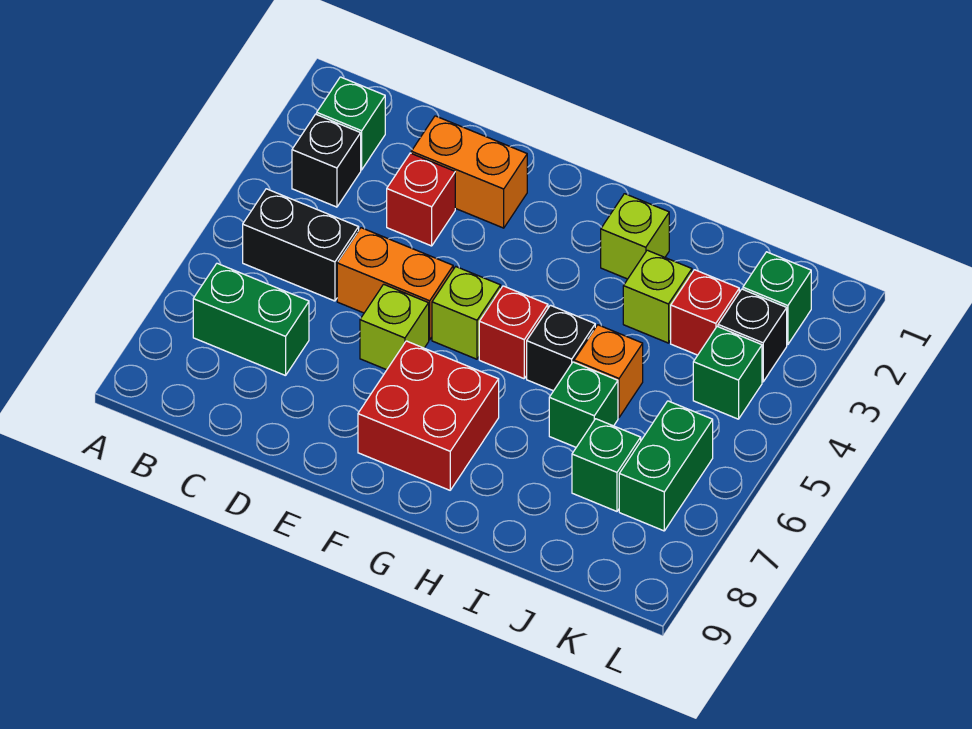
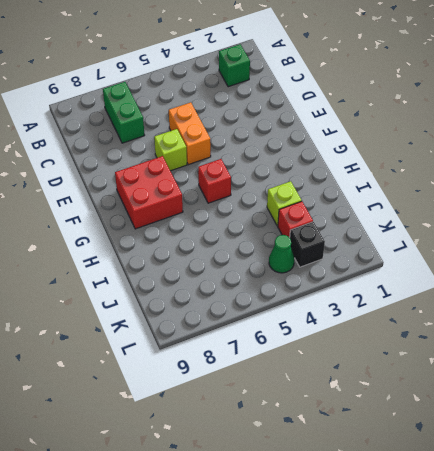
green cone K4 level 1 -> green brick K4 level 1
none -> black brick B3 level 1
none -> black brick B5:C5 level 1
none -> orange brick D2:E2 level 1

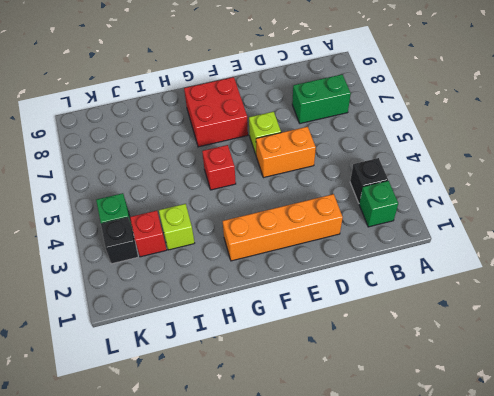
orange brick D2:G2 level 1 -> orange brick D2:E2 level 1
none -> black brick B5:C5 level 1
none -> red brick D3 level 1
none -> lime brick F5 level 1

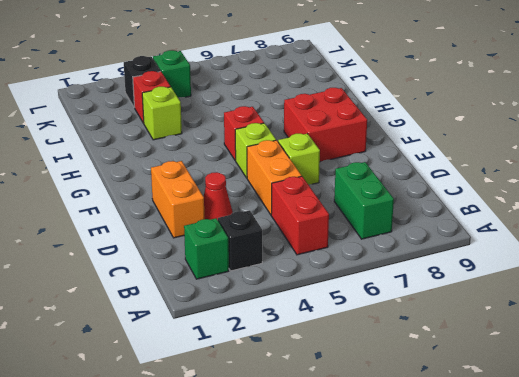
red brick B5:C5 level 1 -> black brick B5:C5 level 1
red cone D3 level 1 -> red brick D3 level 1
none -> lime brick H2 level 1
none -> black brick H5 level 1
none -> orange brick I5 level 1

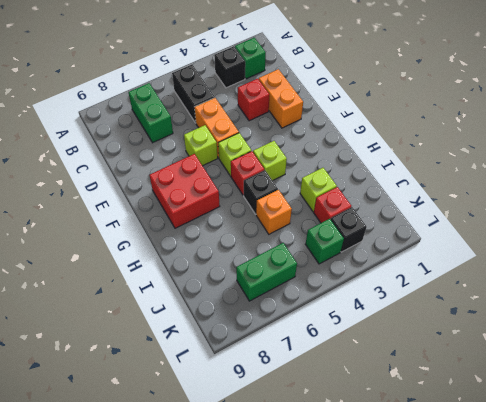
lime brick G4 level 1 -> lime brick H2 level 1
none -> green brick I6 level 1
none -> green brick J7 level 1
none -> green brick K2 level 1

